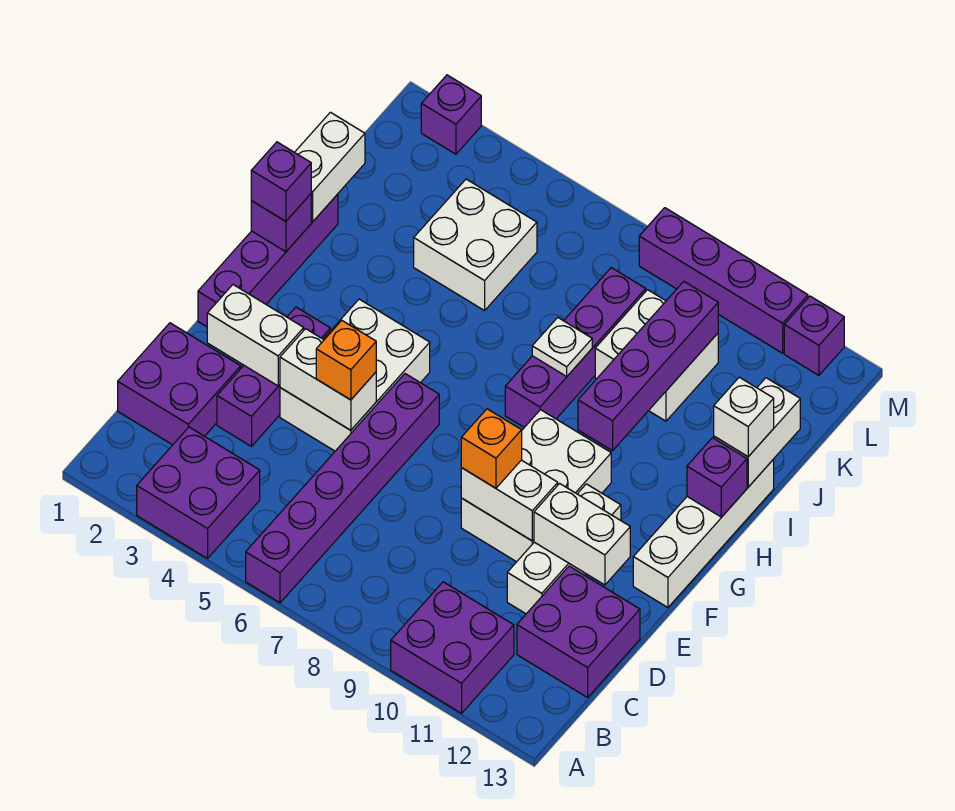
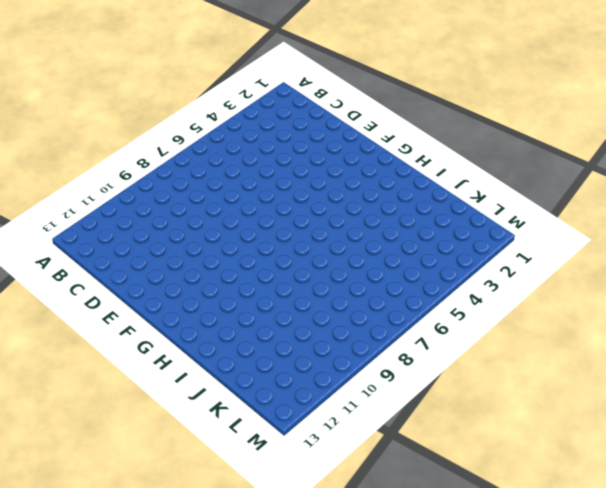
none -> purple brick A3:B4 level 1
none -> purple brick A6:F6 level 1
none -> purple brick A10:B11 level 1
none -> purple brick C1:D2 level 1

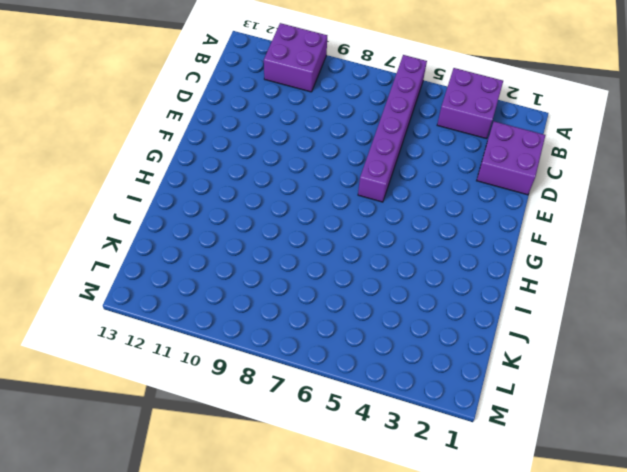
none -> purple brick C12:D13 level 1
none -> purple brick D3:F3 level 1
none -> white brick D11:F11 level 1
none -> white brick E4:G5 level 1

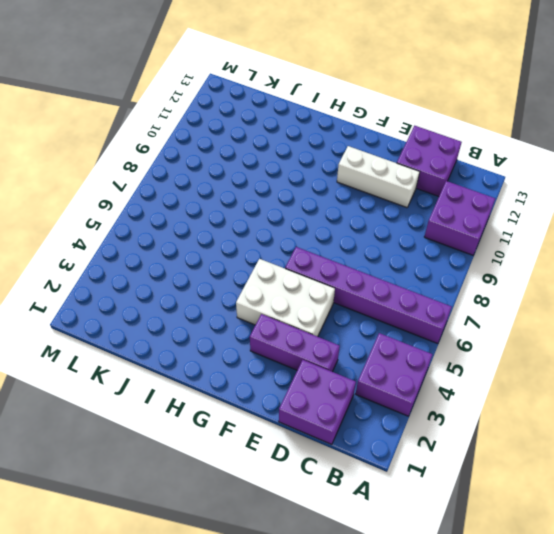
none -> white brick E9:G10 level 1
none -> purple brick F1:I1 level 1
none -> white brick F13:I13 level 1
none -> purple brick H8:K8 level 1

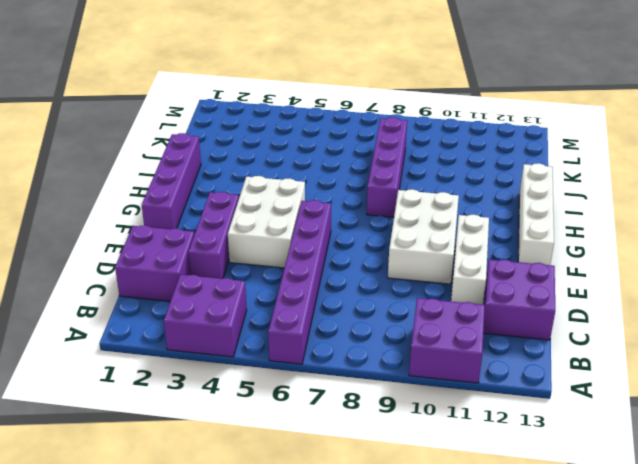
none -> white brick J4:K5 level 1
none -> white brick J9:K10 level 1
none -> purple brick M2 level 1
none -> purple brick M8:M11 level 1

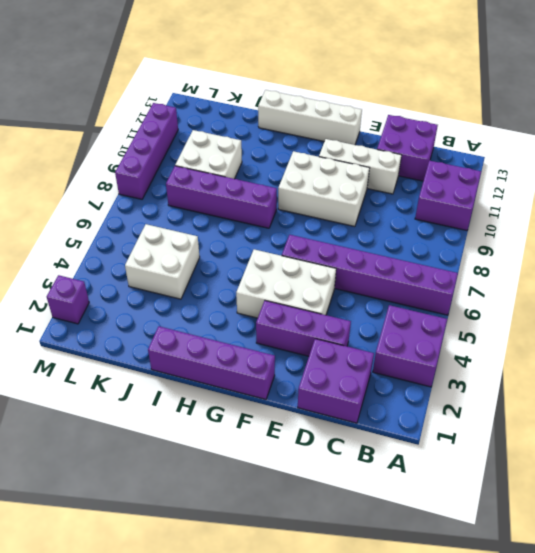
none -> purple brick M12 level 1
none -> white brick E2:E3 level 2
none -> white brick E4:E5 level 2
none -> white brick E9:E10 level 2

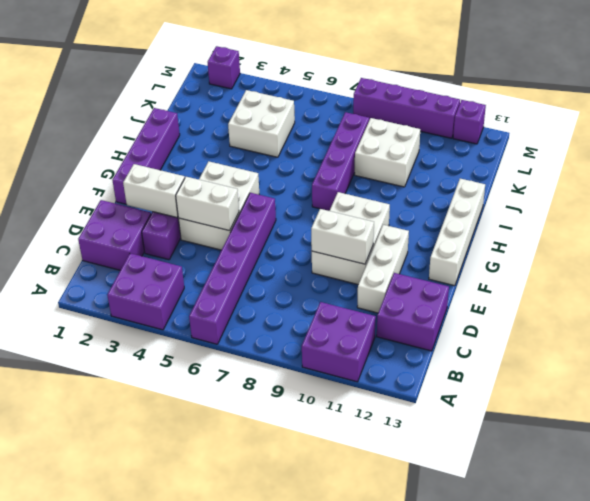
none -> white brick E11:E12 level 2
none -> purple brick H1 level 2
none -> purple brick H10:K10 level 2
none -> purple brick H13 level 2

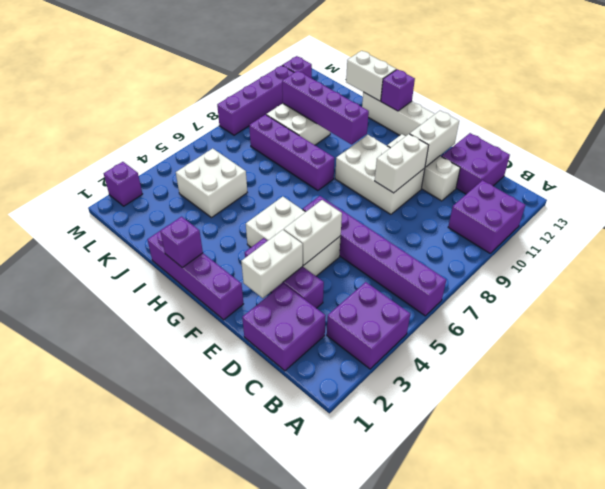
none -> white brick I1:J1 level 2
none -> white plate I8 level 2
none -> orange brick E5 level 3
none -> orange brick E9 level 3

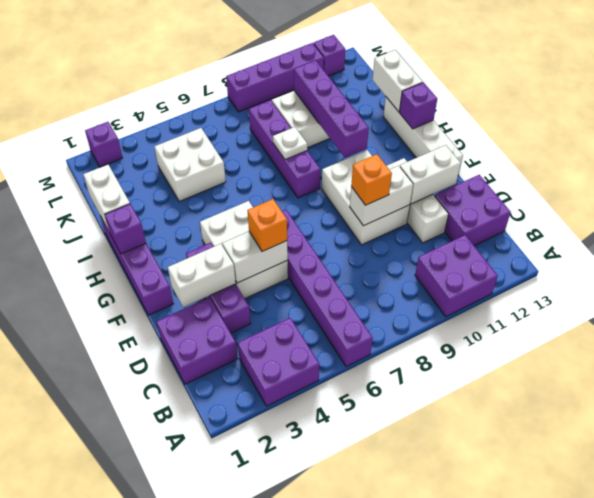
none -> purple brick H1 level 3
none -> white brick I13 level 3

